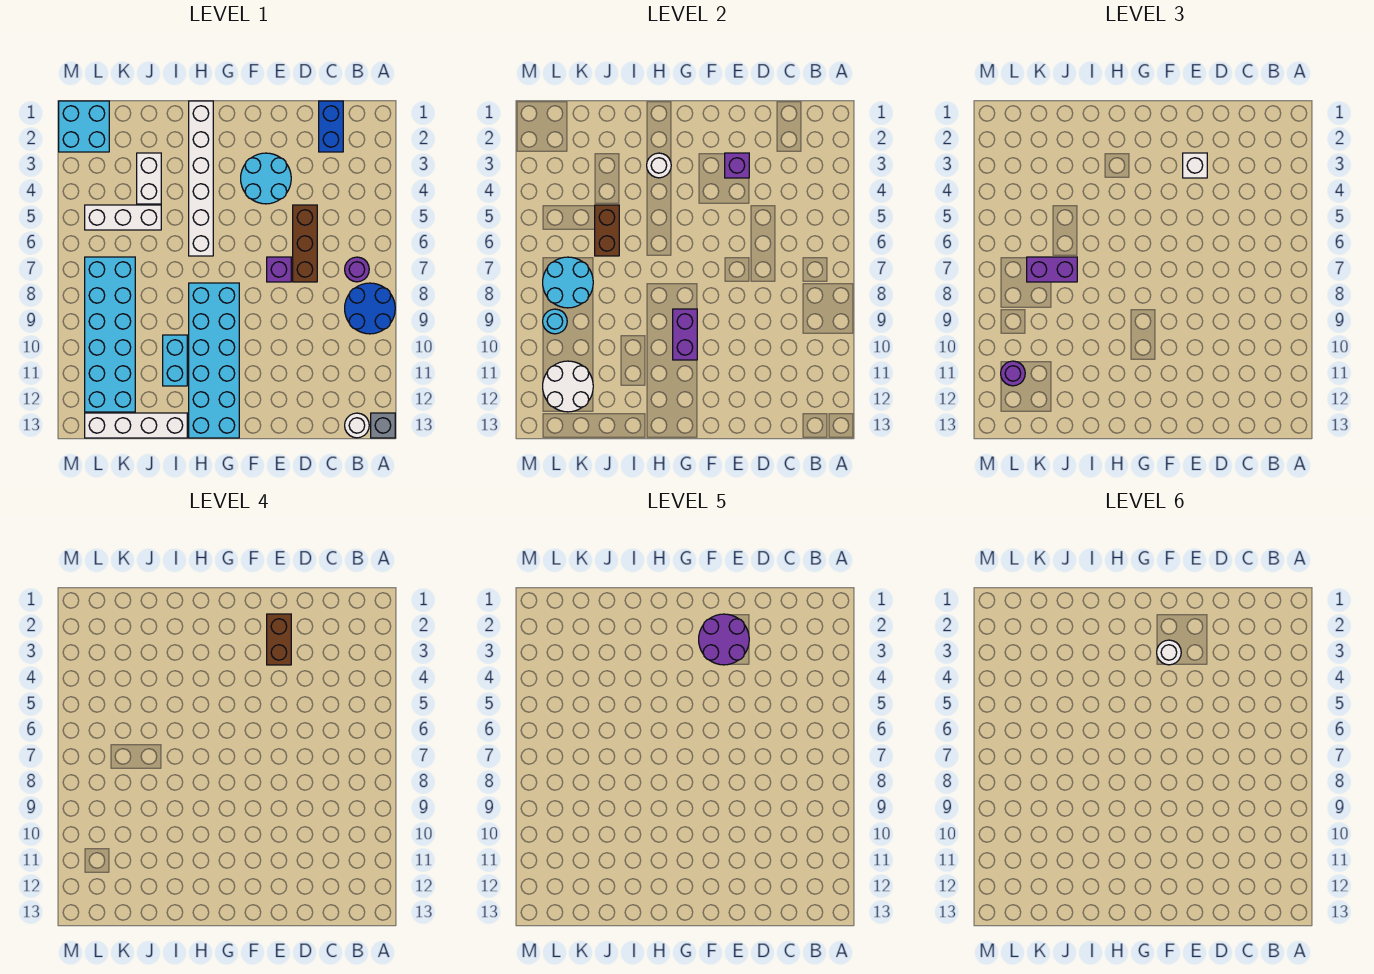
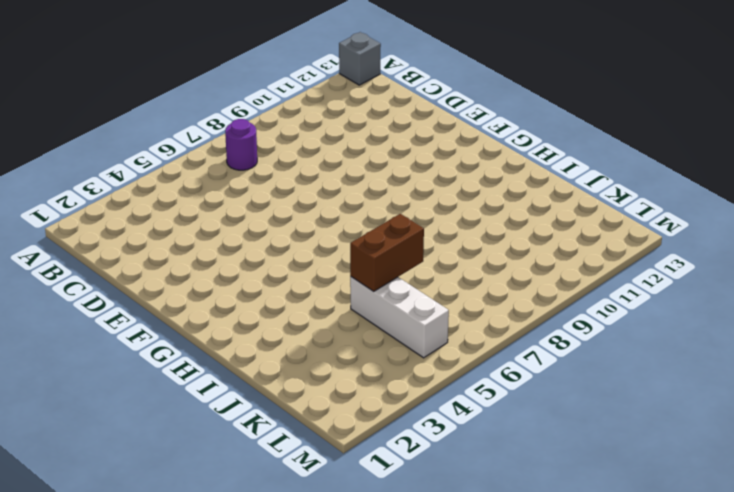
none -> blue round brick A8:B9 level 1
none -> white round brick B13 level 1
none -> blue brick C1:C2 level 1

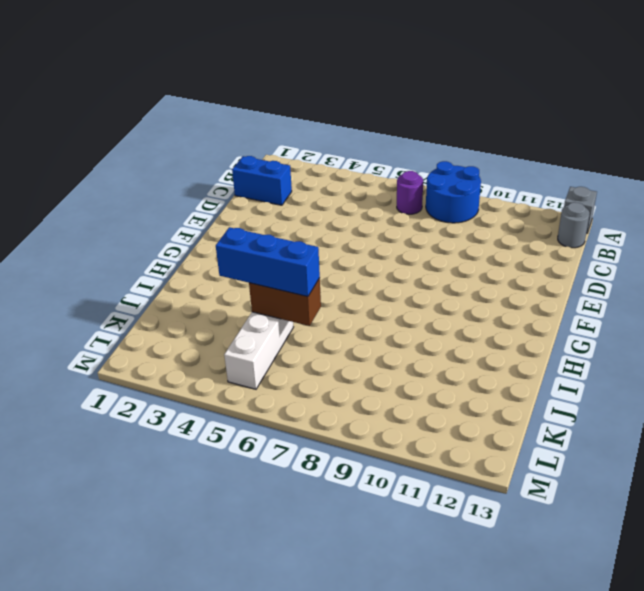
grey round brick B13 level 1 -> white round brick B13 level 1
blue brick J4:J6 level 3 -> none
none -> brown brick D5:D7 level 1
none -> cyan round brick E3:F4 level 1
none -> purple brick E7 level 1

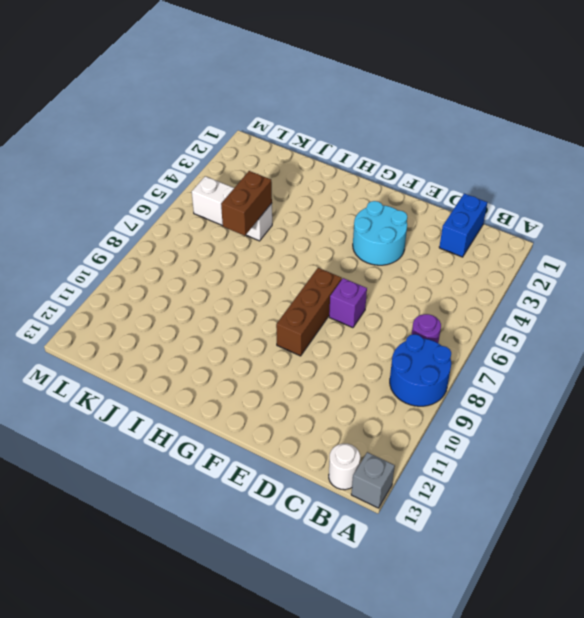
brown brick F7:F9 level 1 -> brown brick D5:D7 level 1
none -> cyan brick G8:H13 level 1
none -> white brick H1:H6 level 1
none -> cyan brick I10:I11 level 1

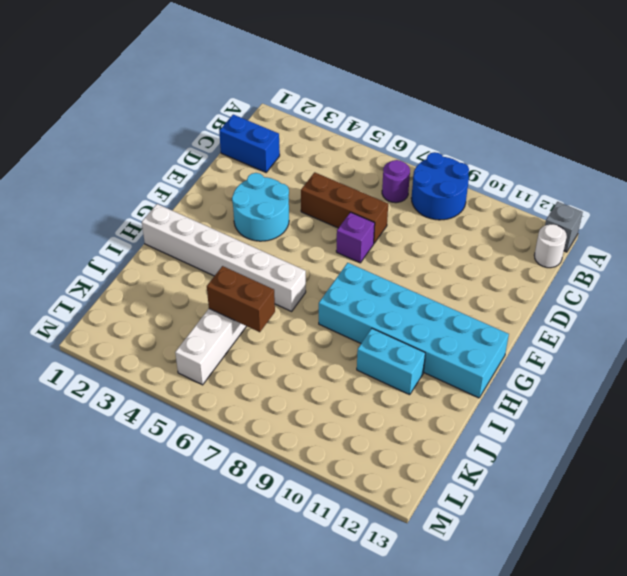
none -> white brick I13:L13 level 1
none -> white brick J3:J4 level 1
none -> cyan brick K7:L12 level 1

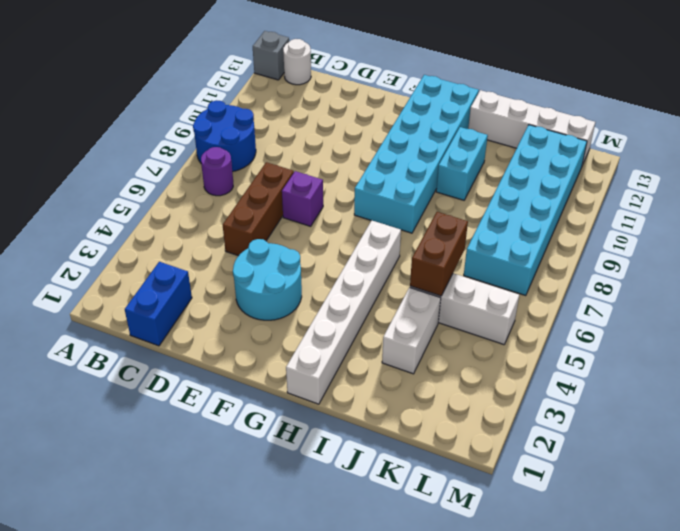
none -> cyan brick L1:M2 level 1
none -> purple brick E3 level 2
none -> purple brick G9:G10 level 2

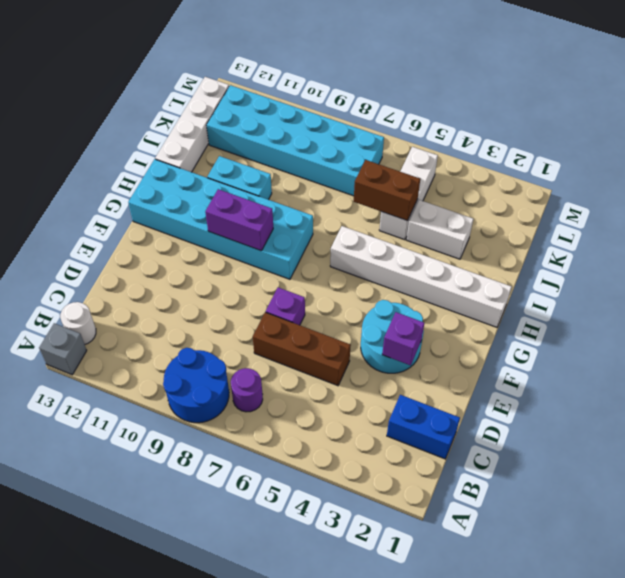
none -> cyan brick L1:M2 level 1
none -> white round brick H3 level 2
none -> cyan round brick K7:L8 level 2

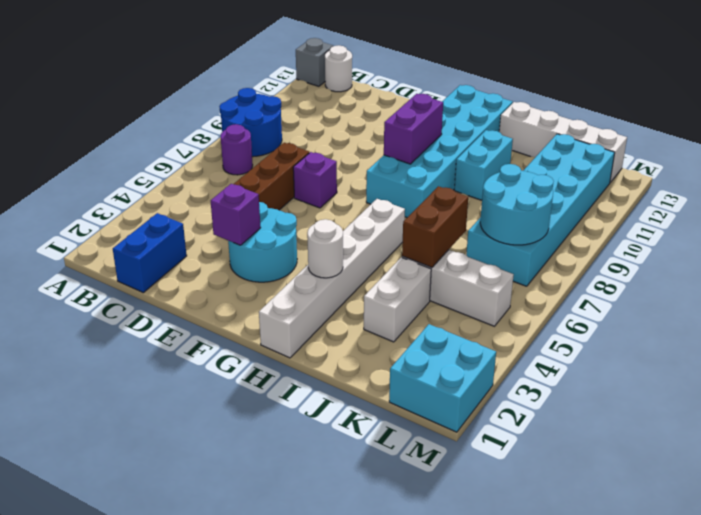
none -> white round brick K11:L12 level 2
none -> cyan round brick L9 level 2
none -> white brick E3 level 3

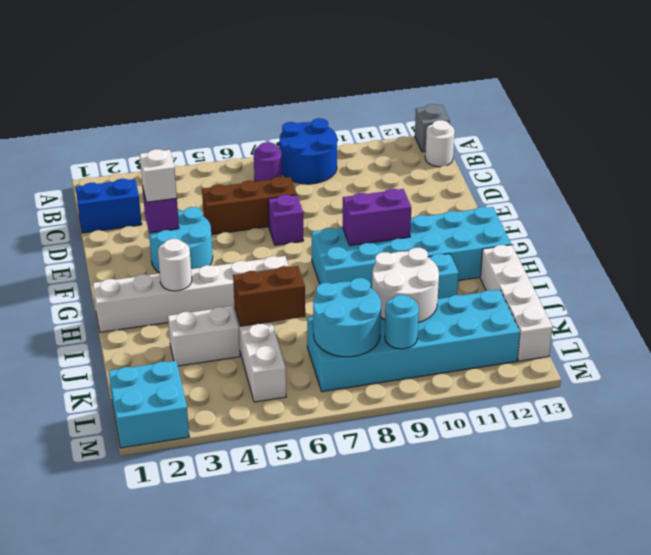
white round brick J9:K10 level 2 -> white round brick K11:L12 level 2
none -> purple brick J7:K7 level 3
none -> purple round brick L11 level 3
none -> brown brick E2:E3 level 4

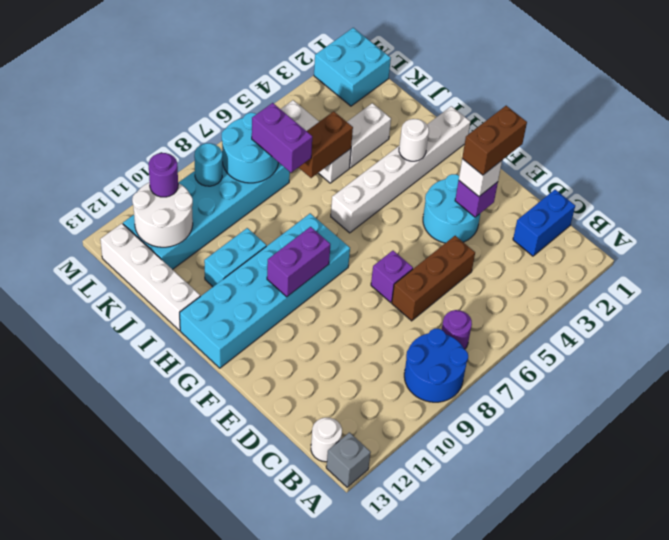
none -> purple round brick E2:F3 level 5
none -> white round brick F3 level 6

